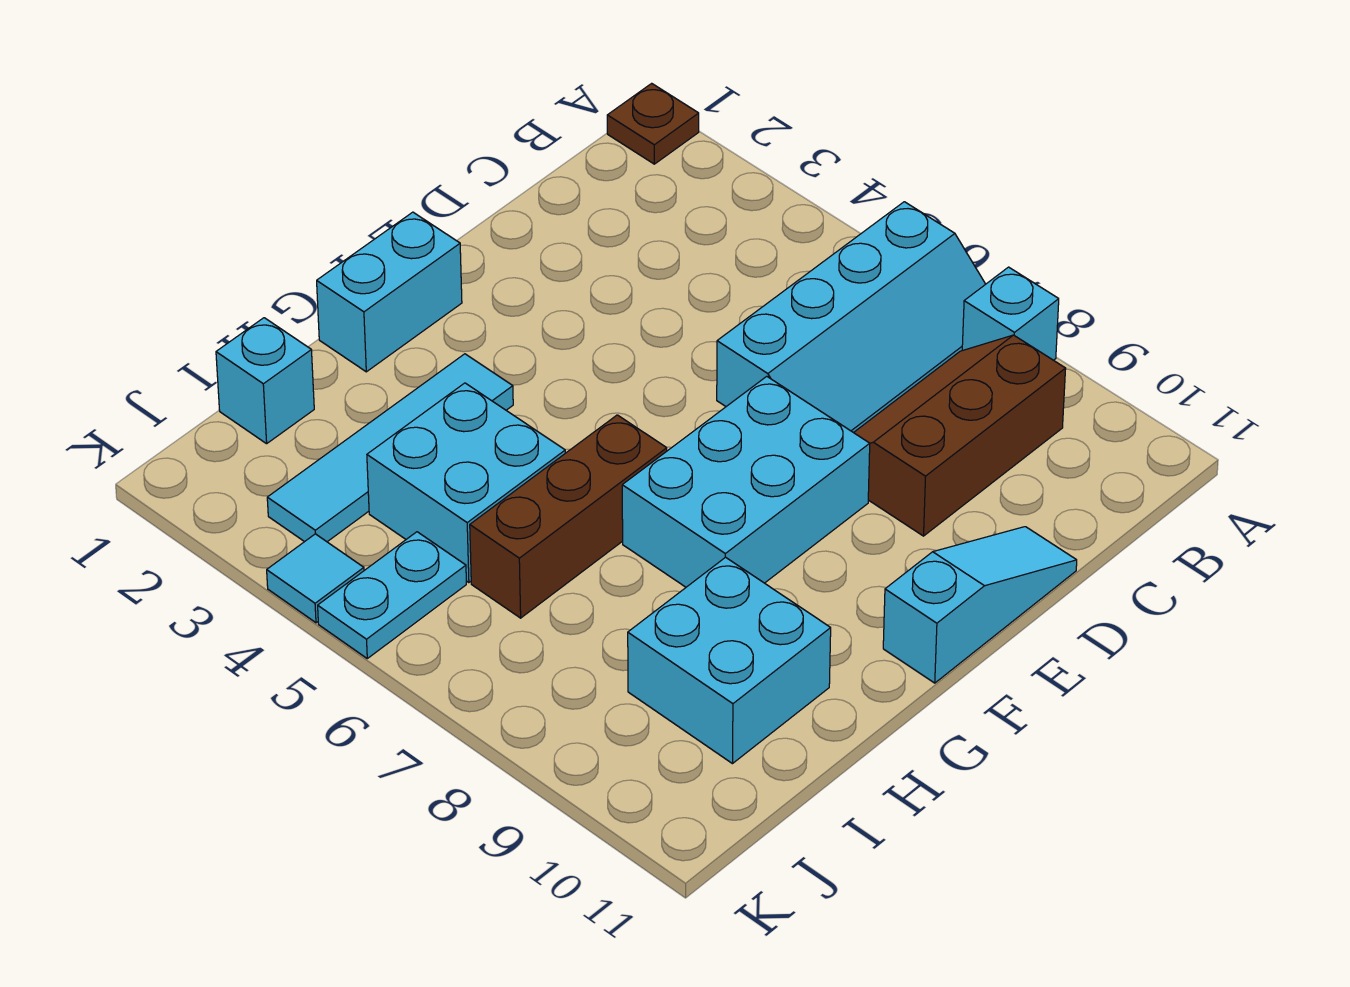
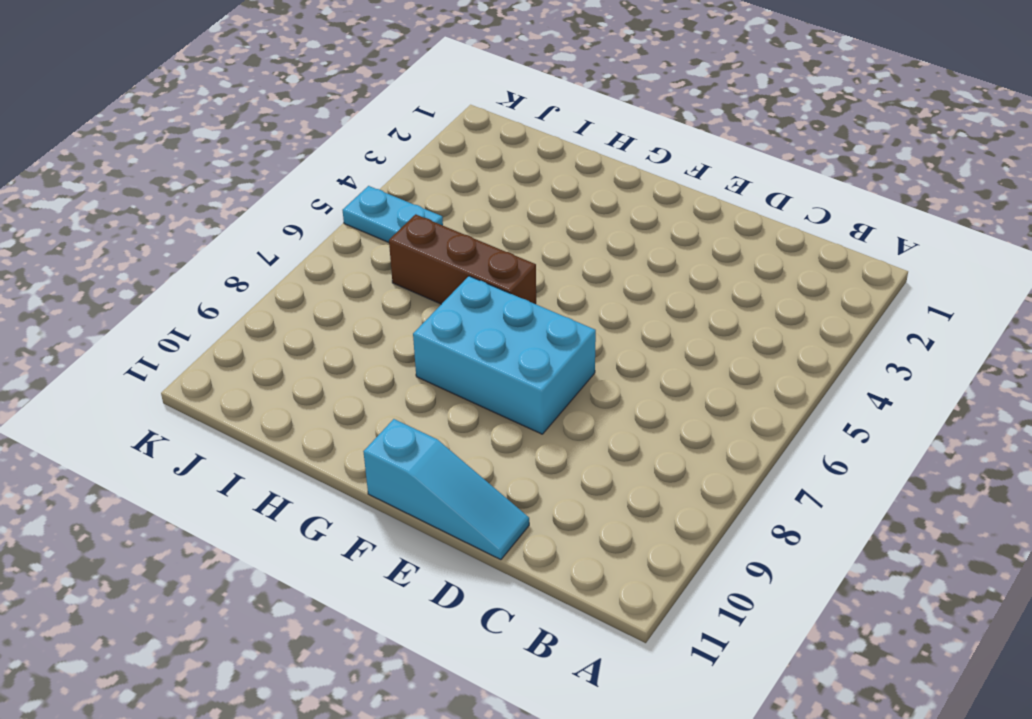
none -> brown plate A1 level 1
none -> cyan slope A6:D7 level 1 top 6
none -> cyan brick A8 level 1

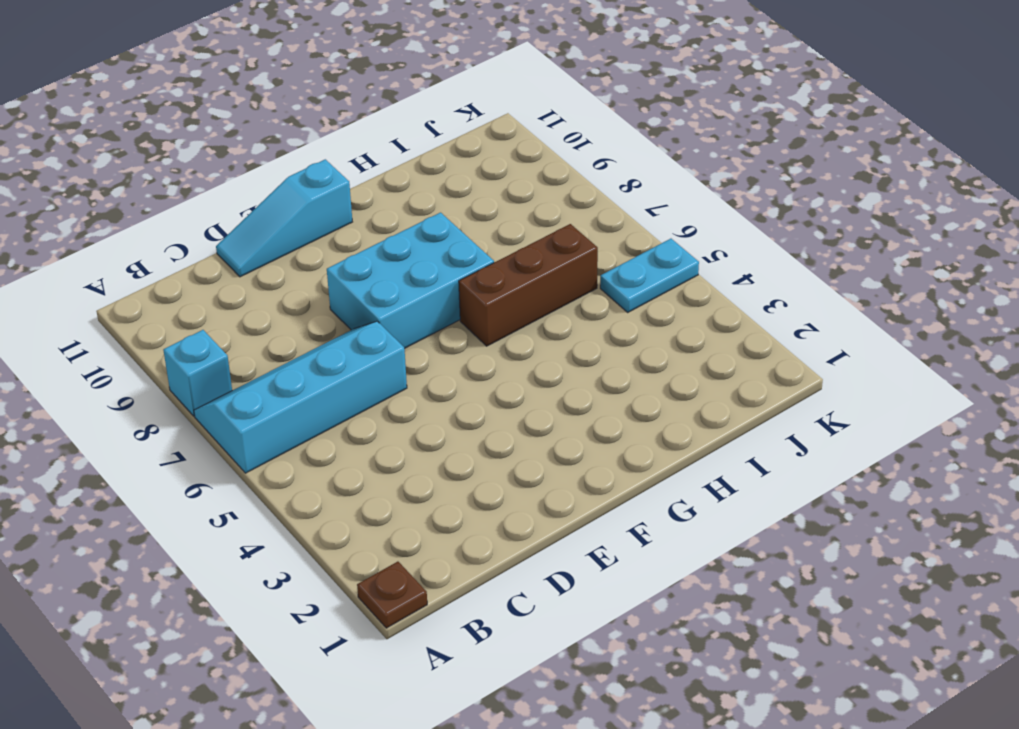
none -> brown slope B8:D9 level 1 top 9
none -> cyan brick F1:G1 level 1
none -> cyan tile G3:J3 level 1

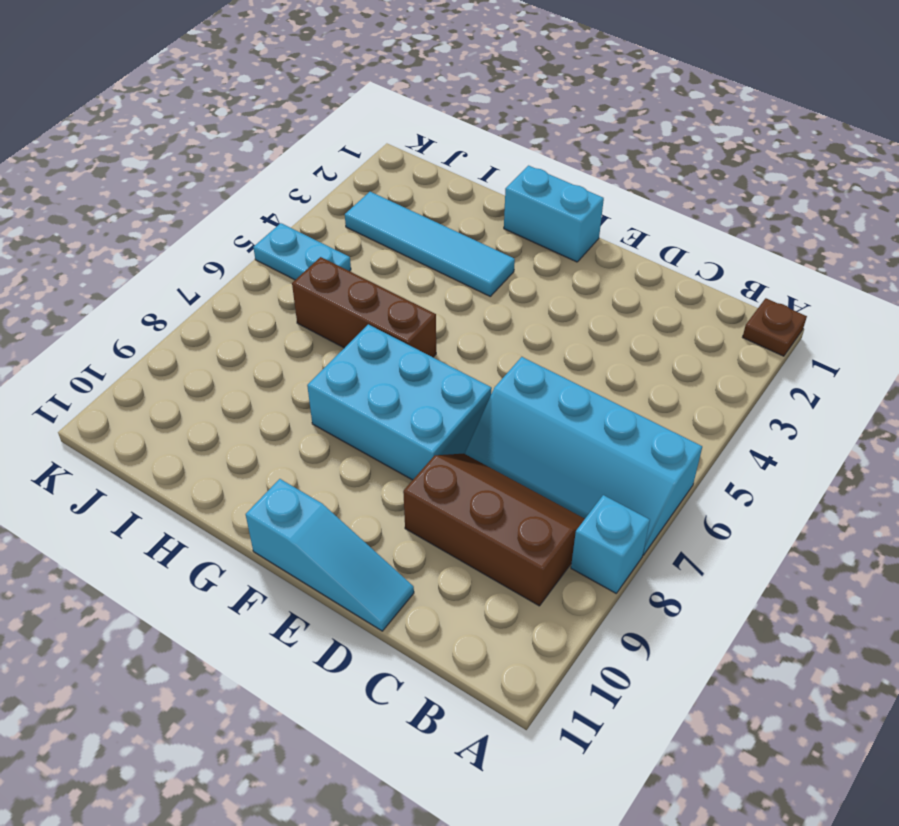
none -> cyan brick H4:I5 level 1
none -> cyan brick H9:I10 level 1
none -> cyan brick I1 level 1

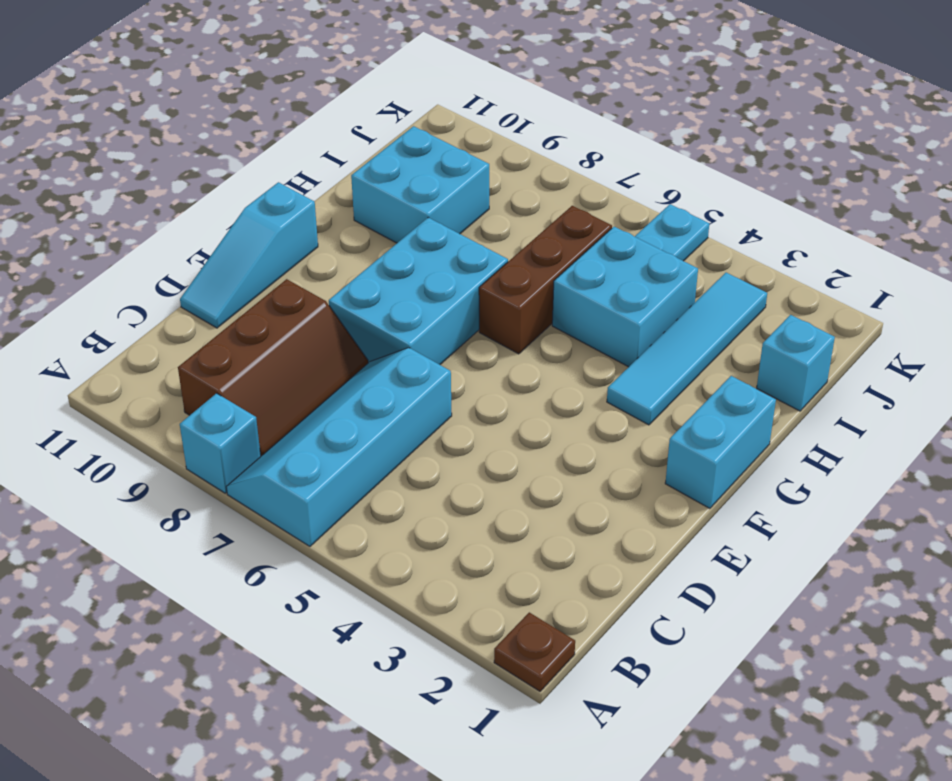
none -> cyan tile K4 level 1

